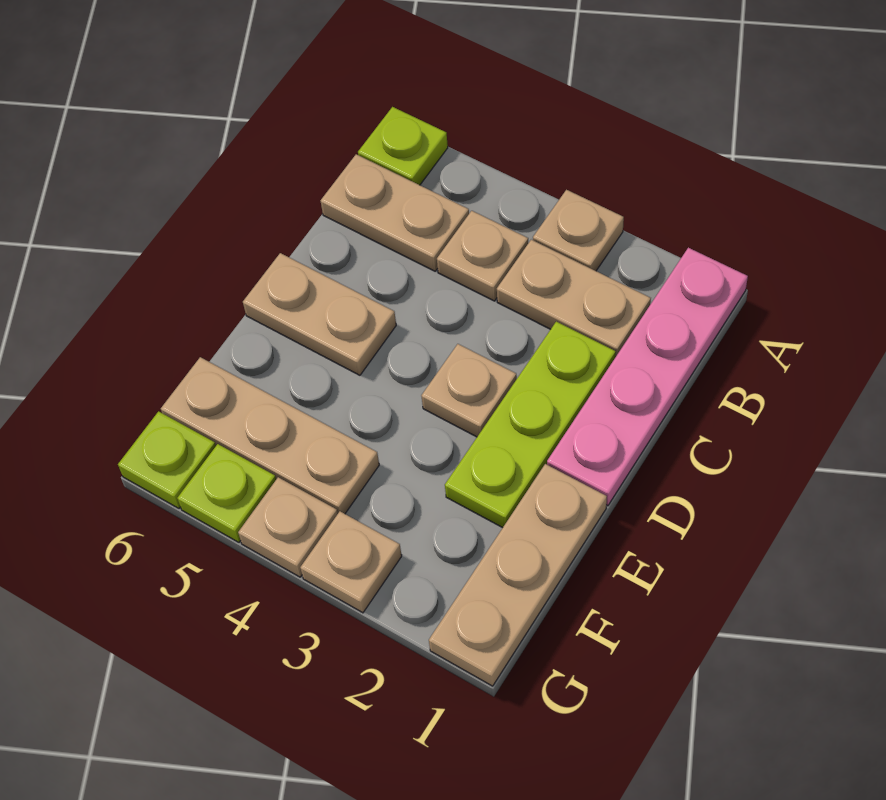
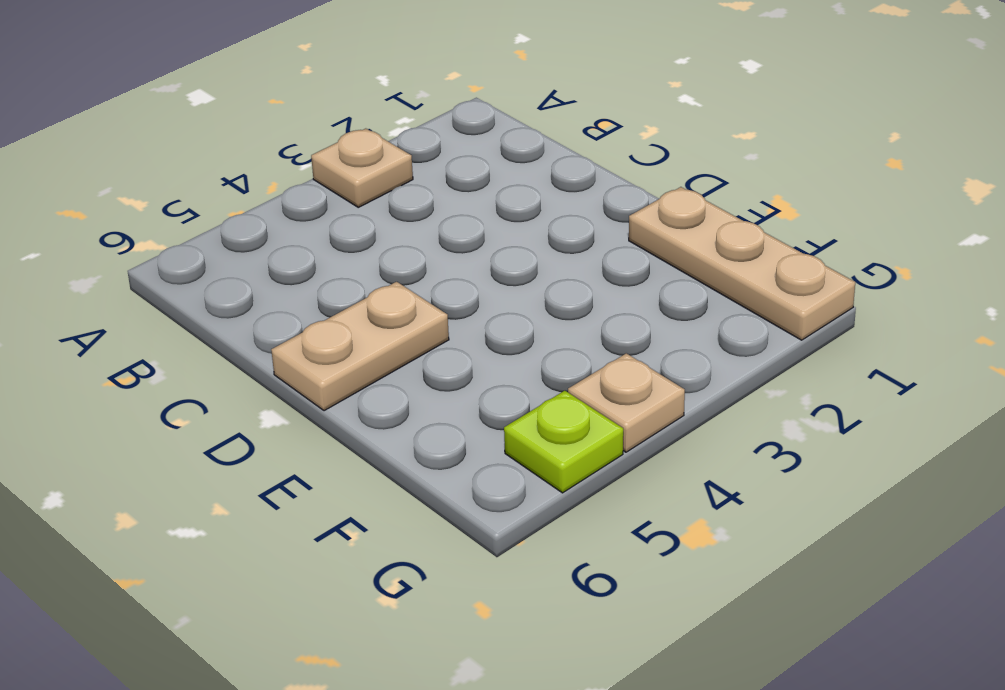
none -> pink plate A1:D1 level 1
none -> lime plate A6 level 1
none -> tan plate B2:B3 level 1

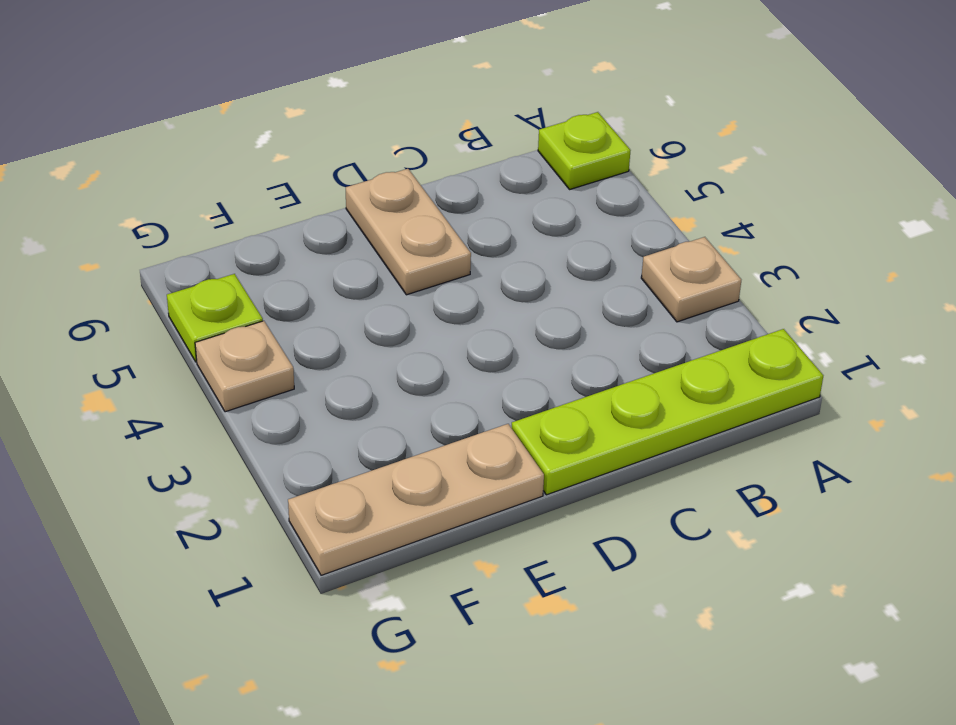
lime plate A1:D1 level 1 -> pink plate A1:D1 level 1
none -> tan plate B2:B3 level 1
none -> tan plate B4 level 1
none -> tan plate B5:B6 level 1

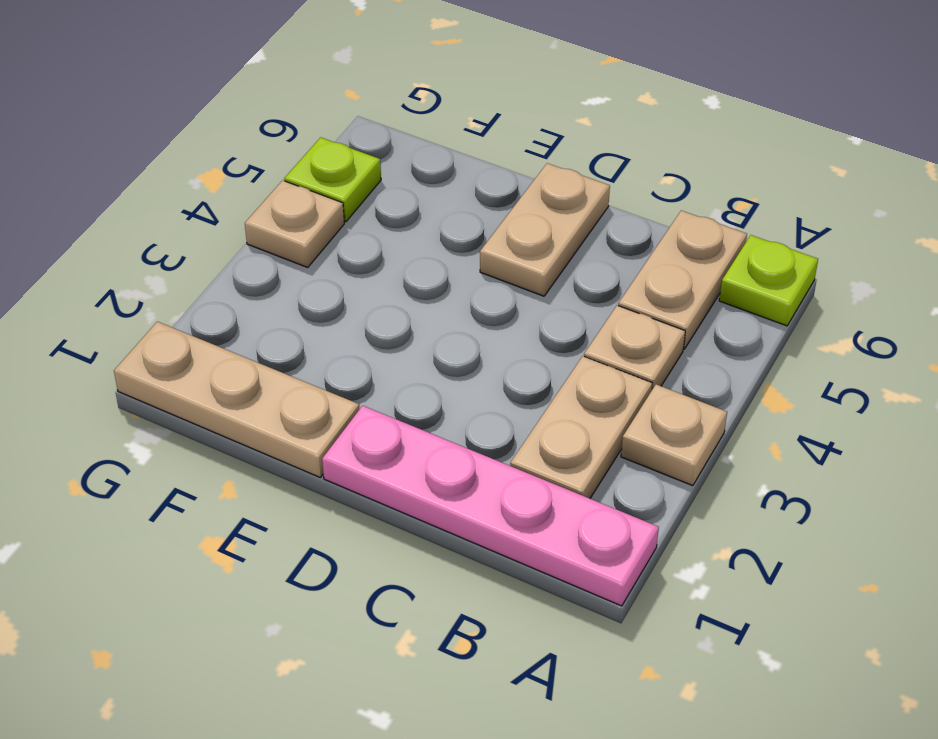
none -> lime plate C2:E2 level 1
none -> tan plate D3 level 1
none -> tan plate F4:F6 level 1

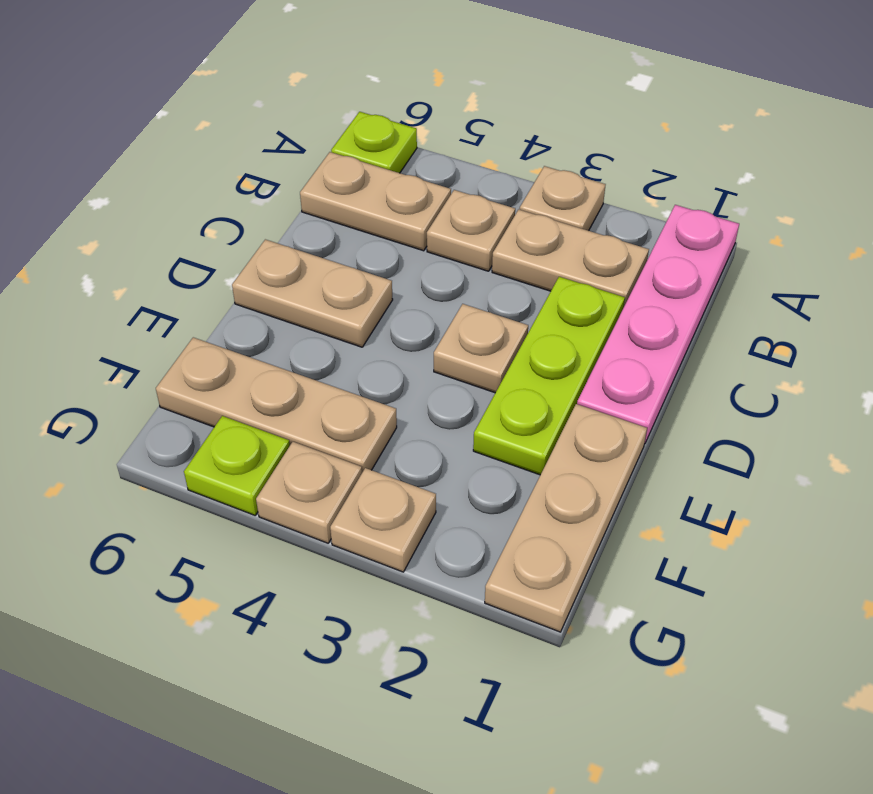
none -> lime plate G6 level 1

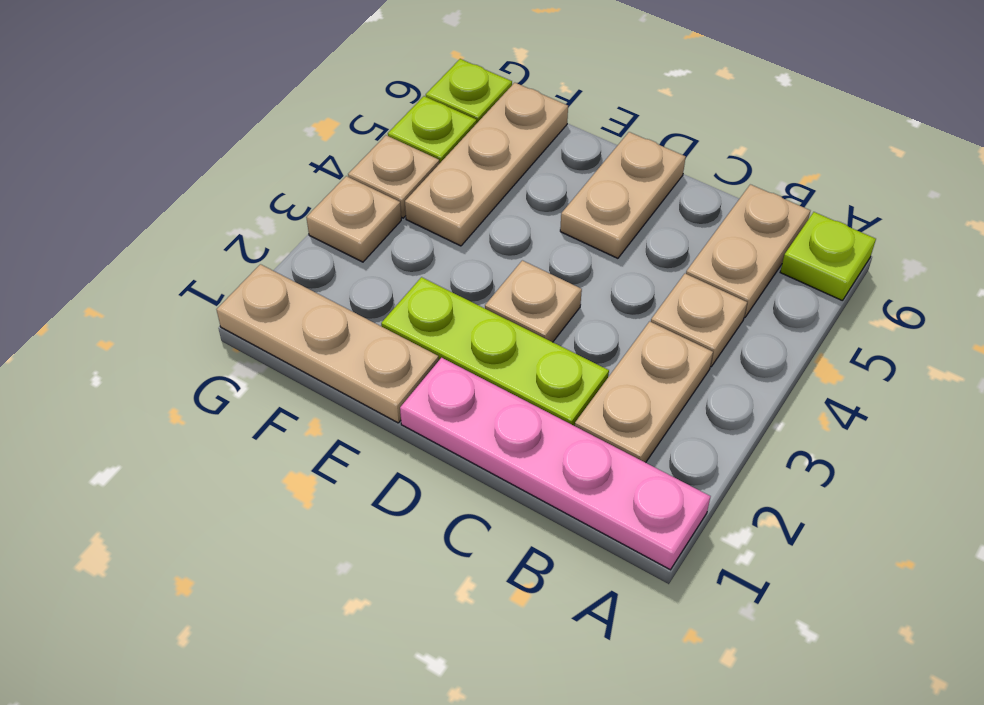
none -> tan plate A3 level 1

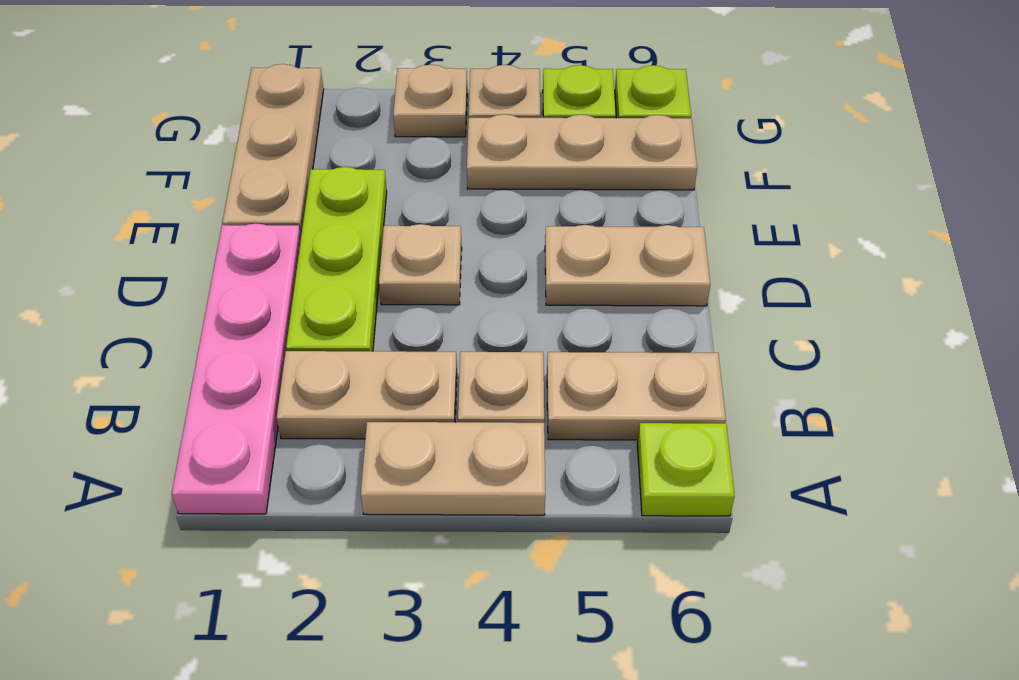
tan plate A3:A4 level 1 -> tan plate A3 level 1

